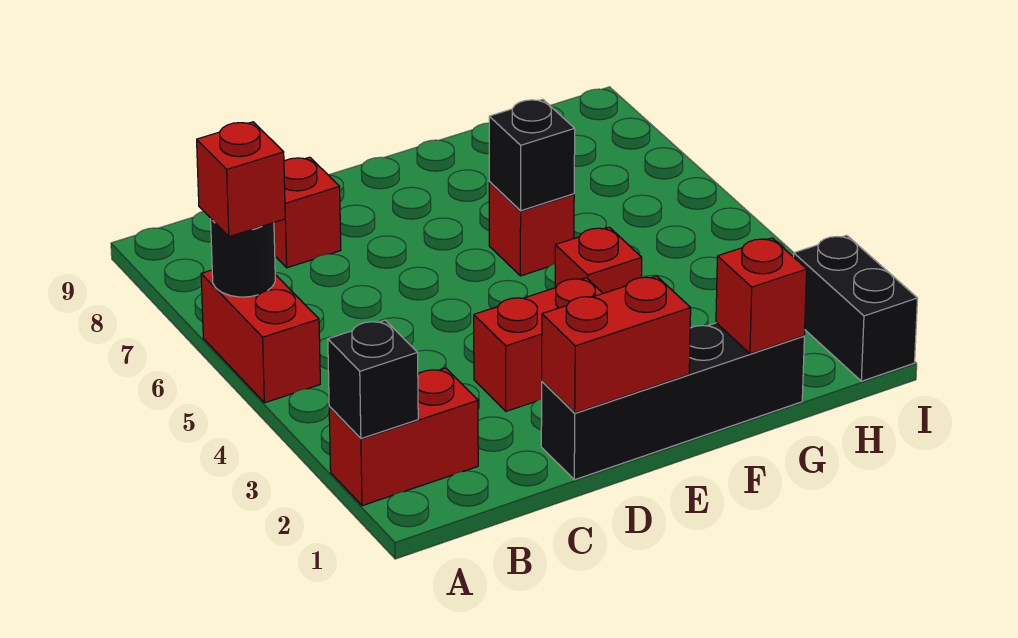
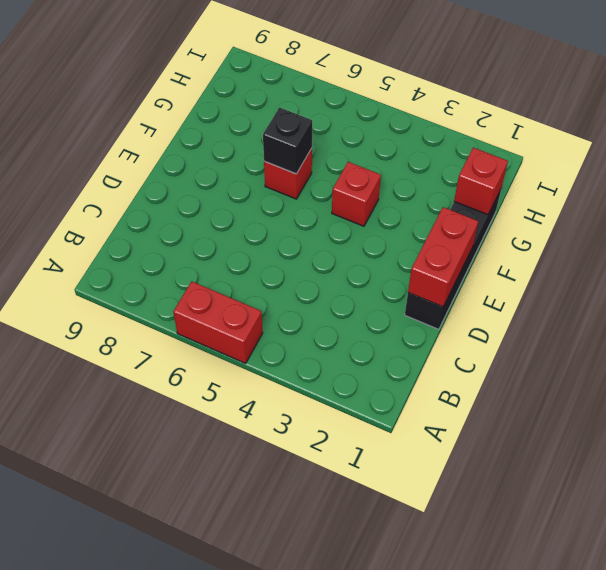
none -> red brick A2:B2 level 1
none -> red brick C8 level 1
none -> red brick D3:E3 level 1

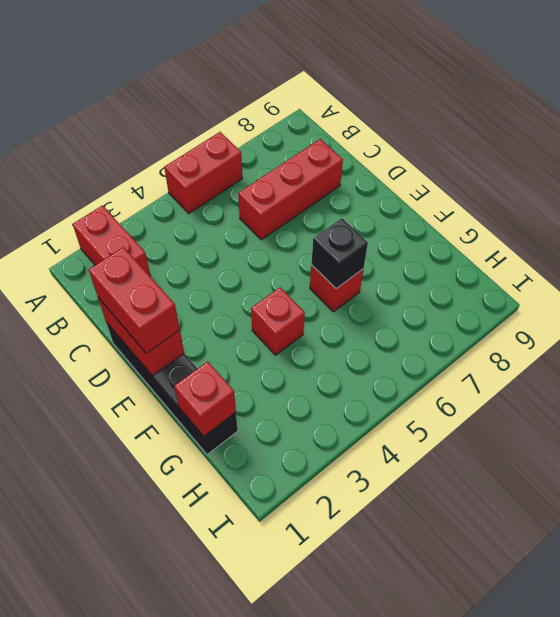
red brick C6:C8 level 1 -> red brick C8 level 1
red brick D1:E1 level 3 -> red brick D3:E3 level 1
none -> black brick I1:I2 level 1
none -> black brick A2 level 2
none -> black round brick A6 level 2

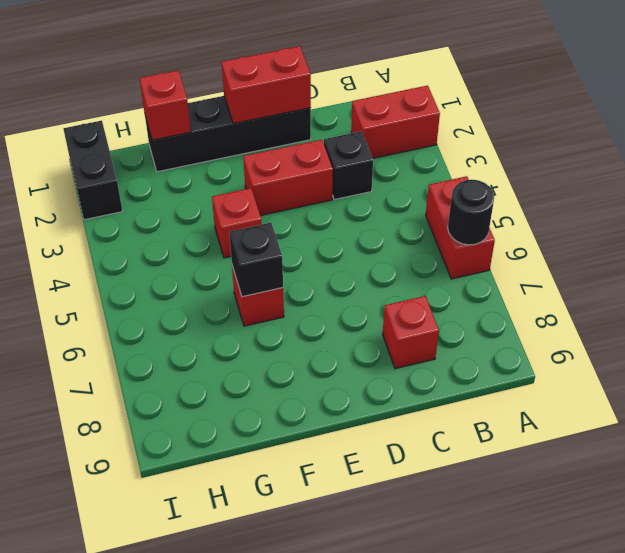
black brick C3 level 1 -> black brick A2 level 2
none -> red brick A6 level 3

